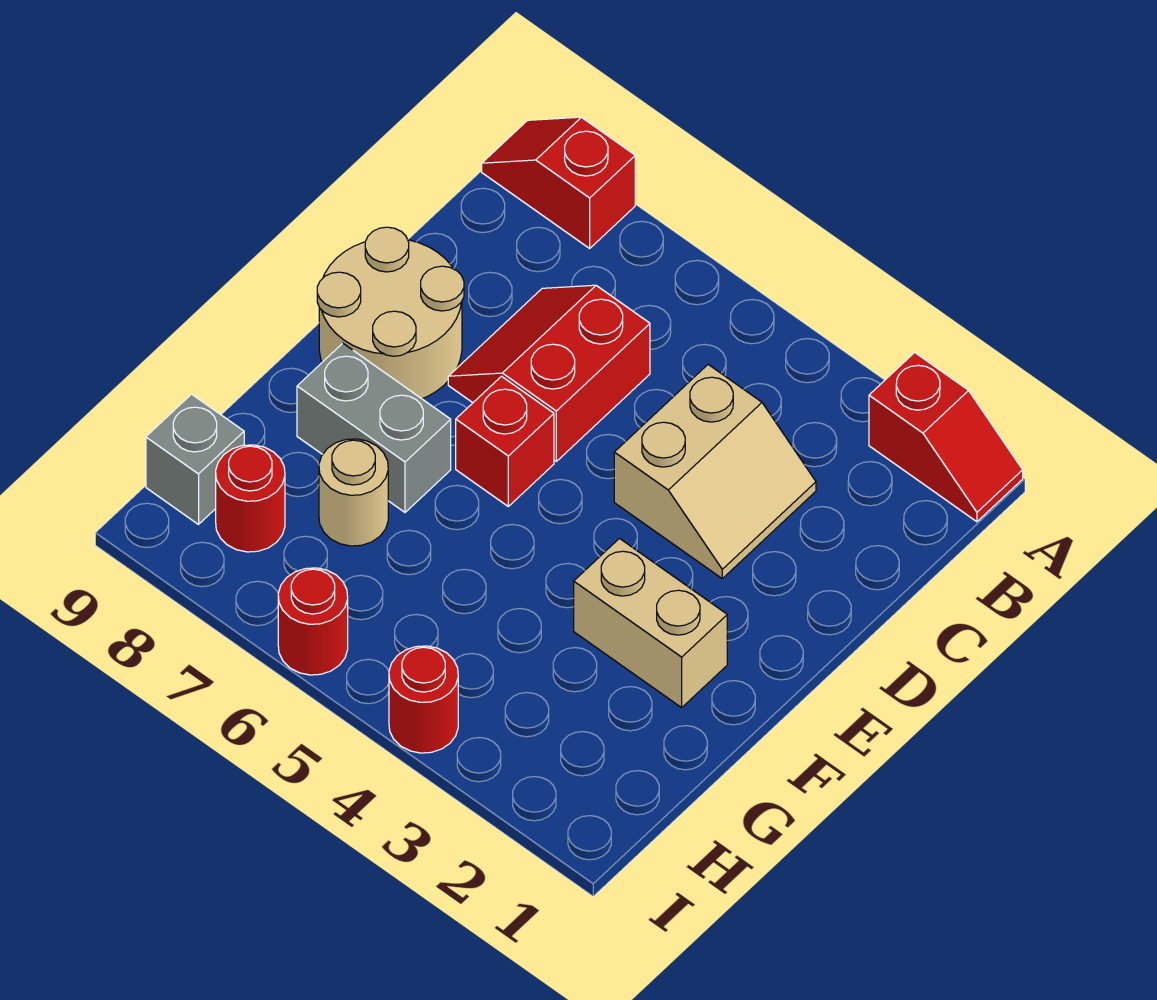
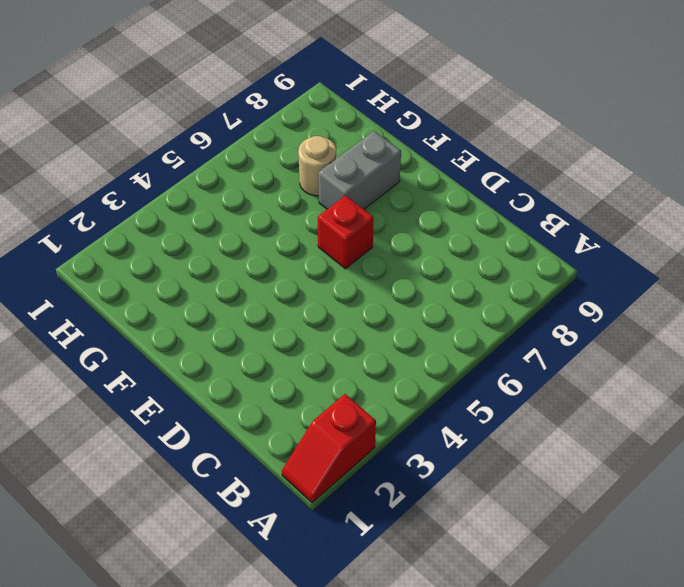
none -> red slope A8:A9 level 1 top 8
none -> tan slope C3:D4 level 1 top 4
none -> red slope C6:D7 level 1 top 6

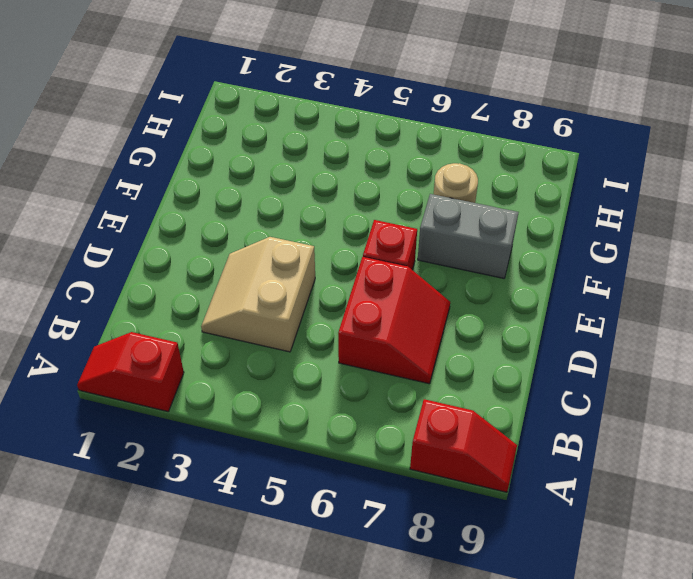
none -> tan round brick D8:E9 level 1
none -> tan brick F2:F3 level 1
none -> red round brick H8 level 1

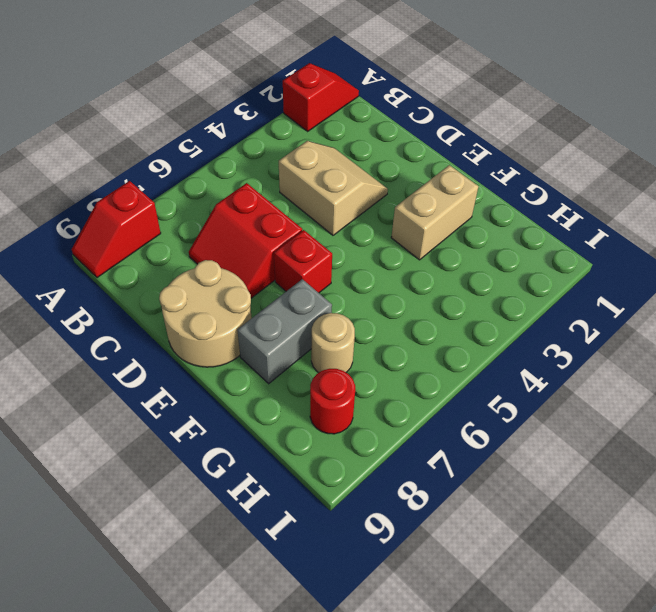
none -> grey brick H9 level 1
none -> red round brick I4 level 1
none -> red round brick I6 level 1

